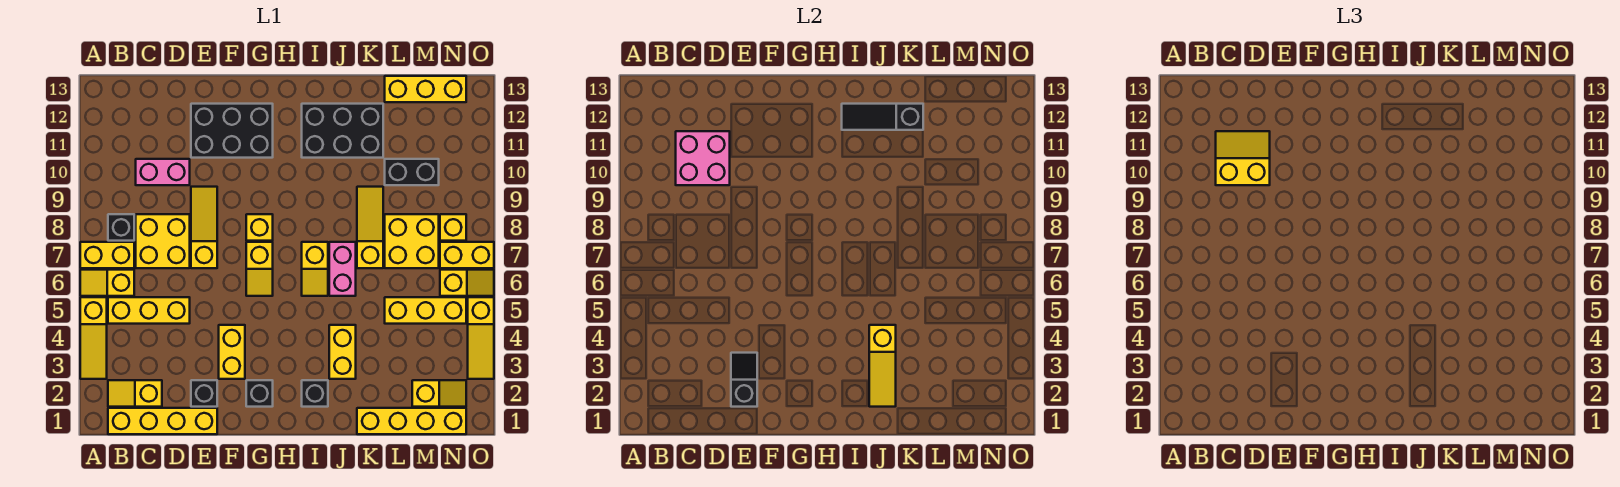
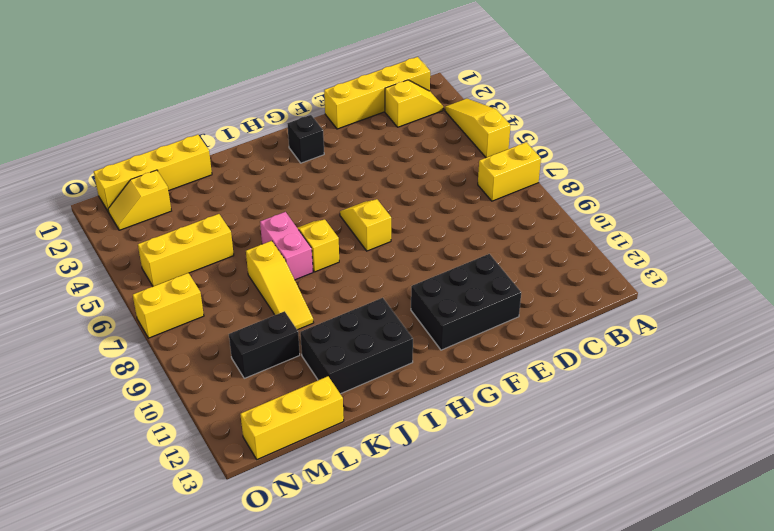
none -> yellow slope A6:B6 level 1 top B
none -> yellow brick B5:D5 level 1
none -> black brick B8 level 1
none -> yellow brick C7:D8 level 1

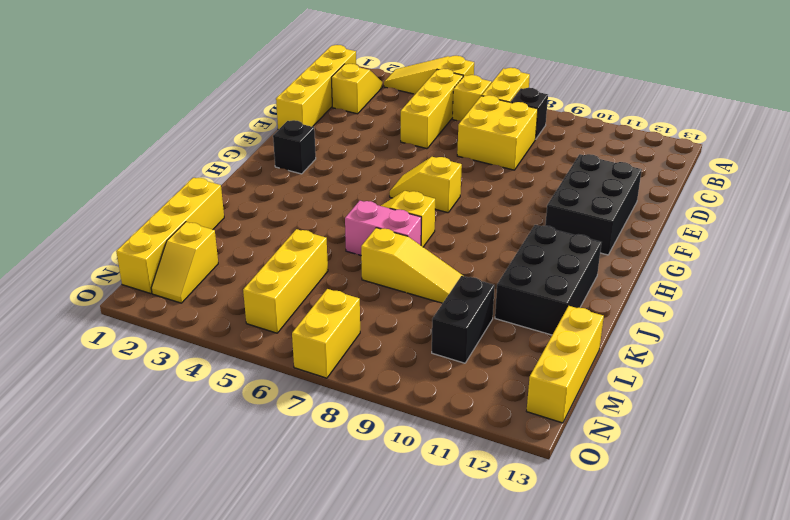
none -> pink brick C10:D10 level 1
none -> black brick E2 level 1
none -> yellow slope E7:E9 level 1 top 7
none -> yellow brick F3:F4 level 1

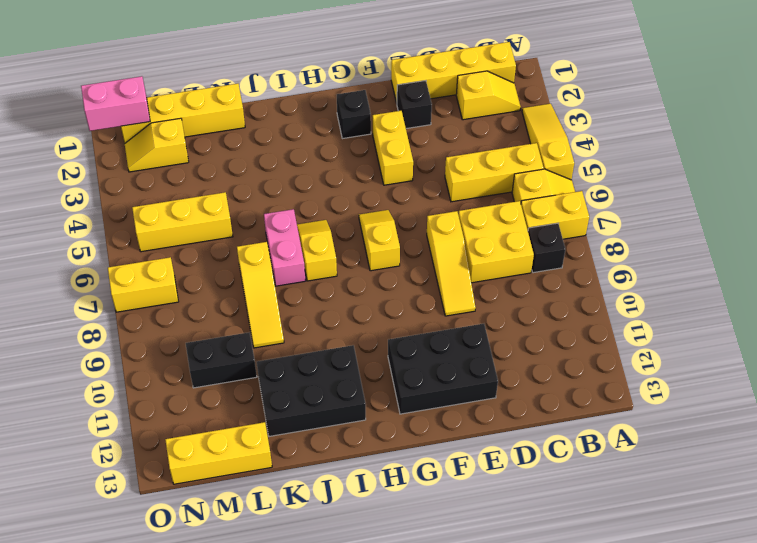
pink brick N1:O1 level 2 -> pink brick C10:D10 level 1
none -> yellow brick G8 level 1
none -> black brick I2 level 1
none -> yellow brick J3:J4 level 1
none -> yellow brick L7:M8 level 1

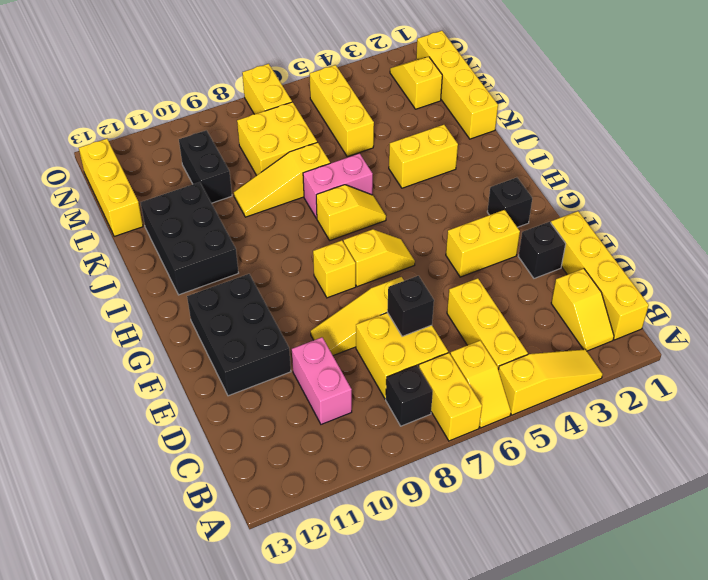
black brick D7 level 2 -> black brick I2 level 1
none -> yellow slope N6:O6 level 1 top N
none -> yellow brick N8 level 1
none -> yellow slope O3:O5 level 1 top 5
none -> pink brick C10:D11 level 2

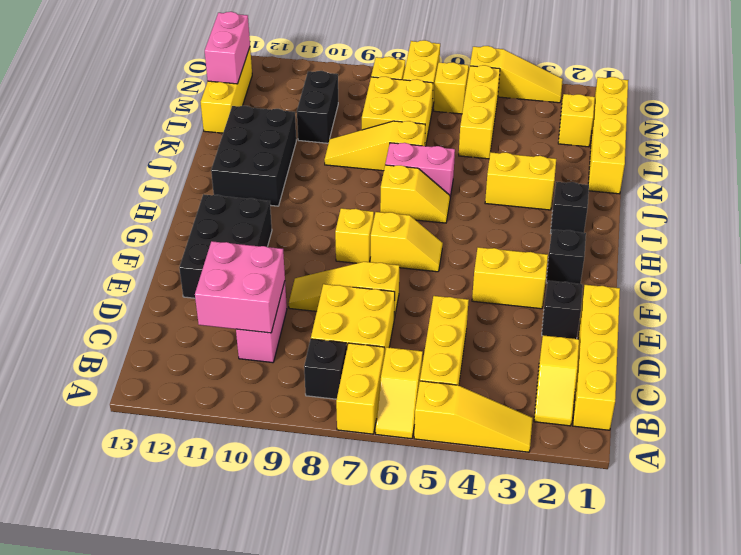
pink brick M13:N13 level 2 -> none
none -> black slope E2:E3 level 2 top 2
none -> black slope I12:K12 level 2 top K
none -> yellow slope J2:J4 level 2 top 4
none -> yellow slope C10:D11 level 3 top 10

